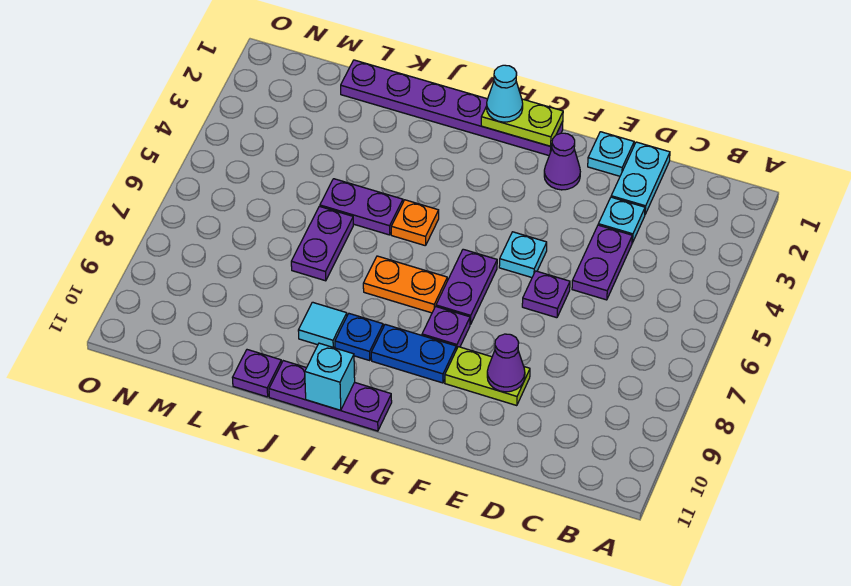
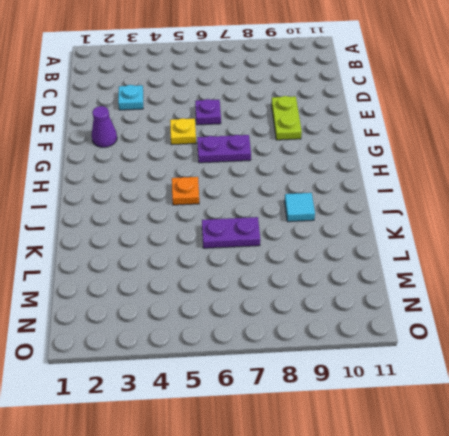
yellow plate F5 level 1 -> cyan plate F5 level 1
none -> cyan plate D1:D2 level 1
none -> purple plate D4:D5 level 1
none -> cyan plate E1 level 1

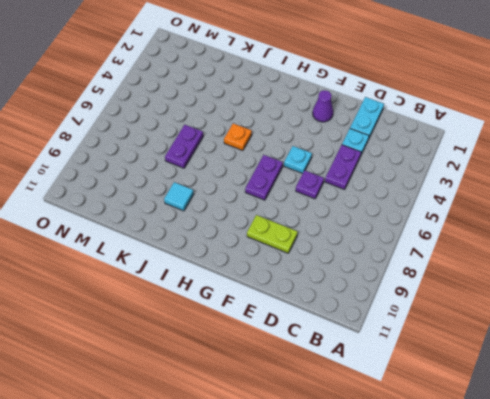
none -> cyan plate E1 level 1
none -> purple plate G1:L1 level 1
none -> purple plate G8 level 1

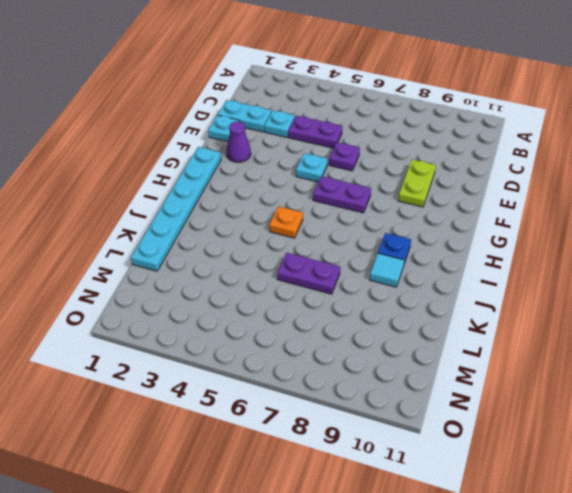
cyan plate G1:L1 level 1 -> purple plate G1:L1 level 1
none -> purple plate G8 level 1
none -> blue plate G9:H9 level 1
none -> orange plate H7:I7 level 1

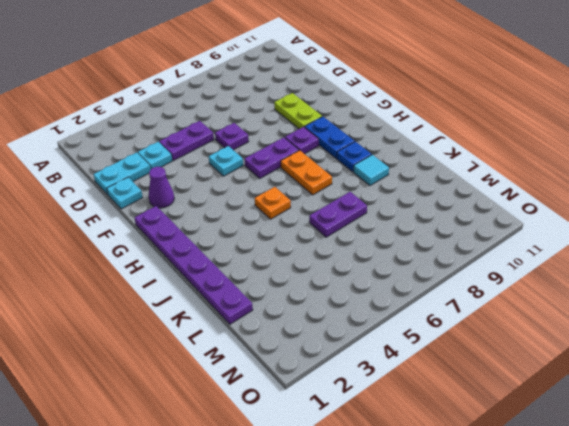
none -> purple plate H11:J11 level 1
none -> purple plate J5:K5 level 1
none -> purple plate K11 level 1

